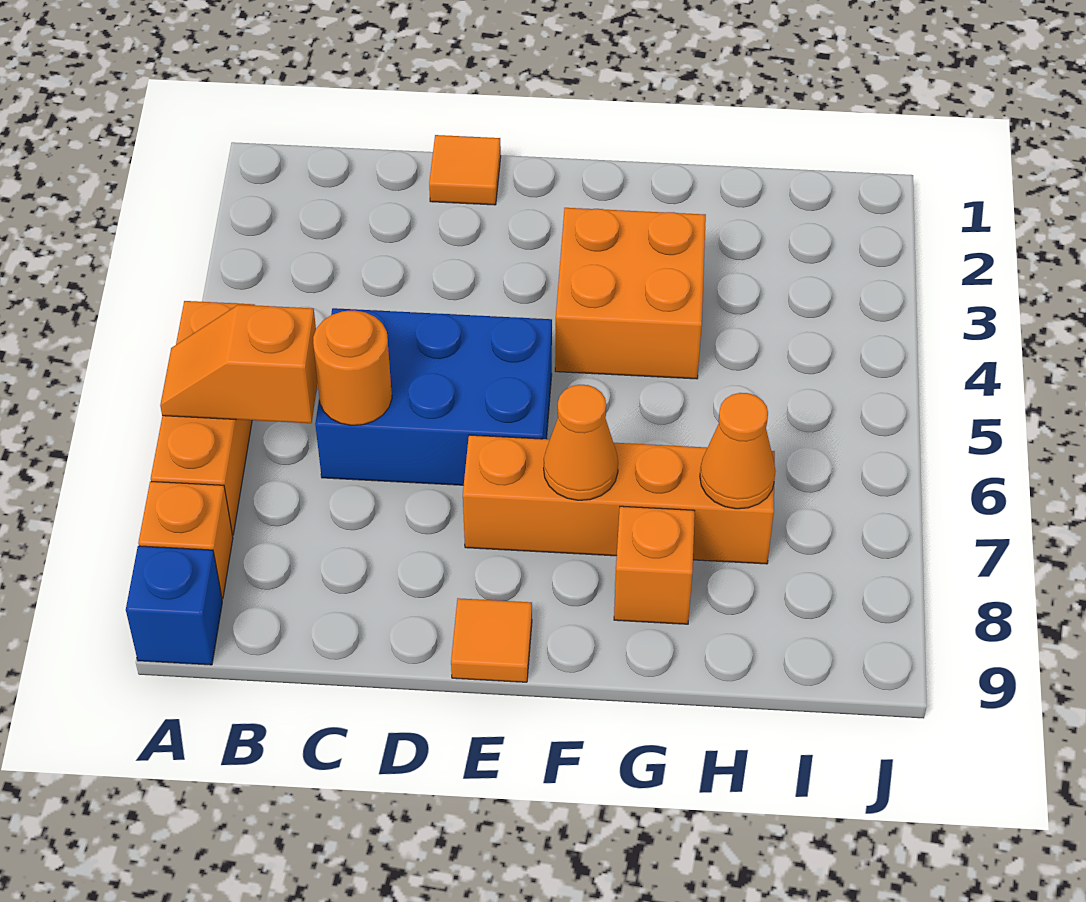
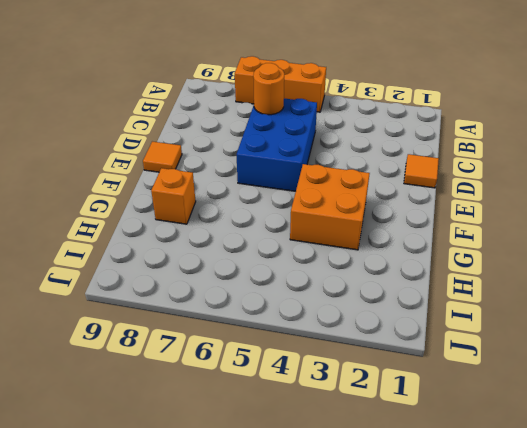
none -> orange brick A8 level 1
none -> blue brick A9 level 1
none -> orange brick E7:H7 level 1

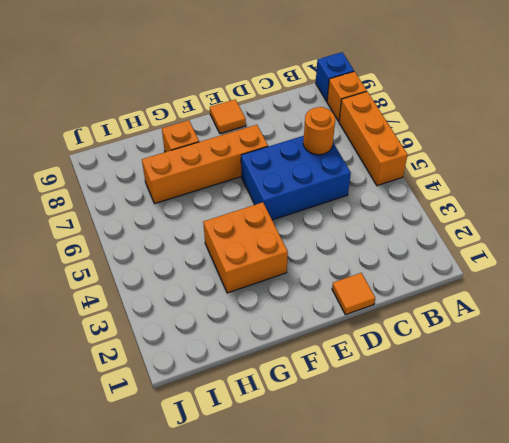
none -> orange slope A6:B6 level 2 top B
none -> orange cone F7 level 2
none -> orange cone H7 level 2

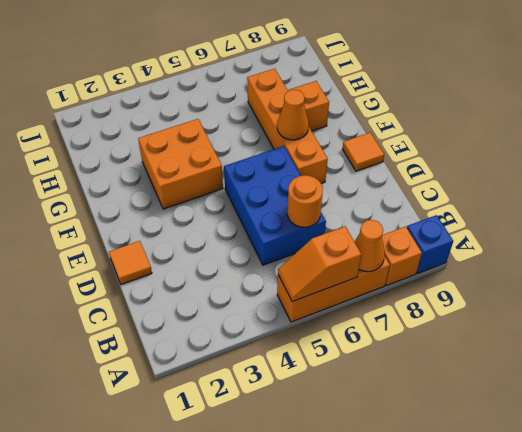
orange slope A5:A6 level 2 top 6 -> orange slope A6:B6 level 2 top B
orange cone A7 level 2 -> orange cone H7 level 2

